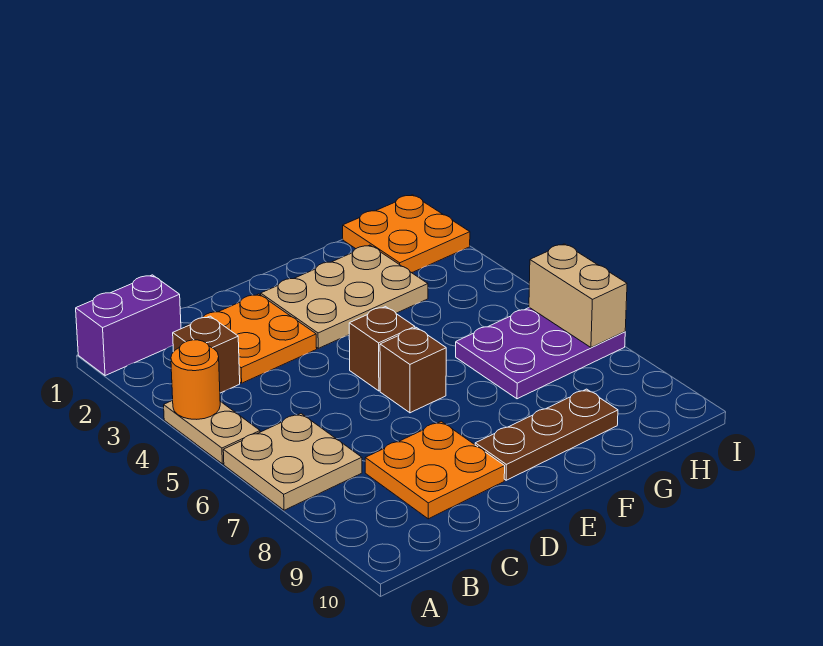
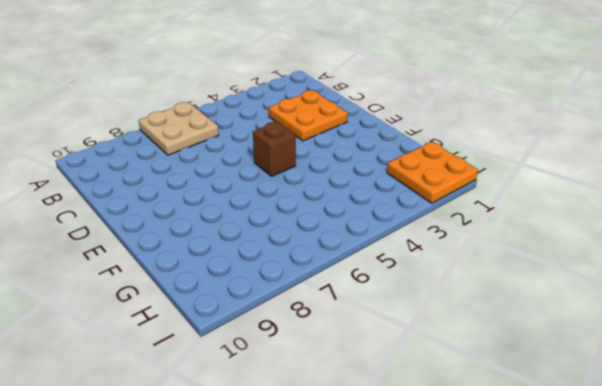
none -> purple brick A1:B1 level 1
none -> tan plate A4:A5 level 1
none -> brown brick B3 level 1

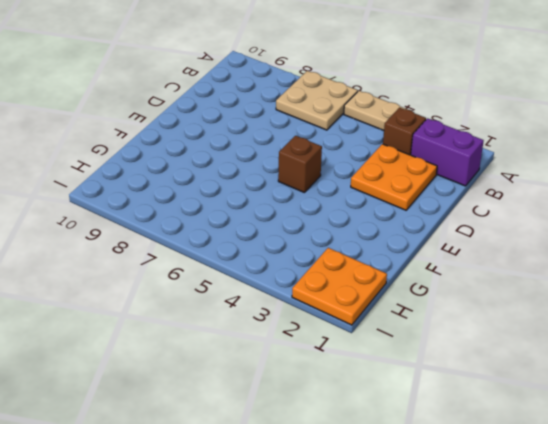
purple brick B1:B2 level 1 -> purple brick A1:B1 level 1
none -> orange plate C8:D9 level 1
none -> tan plate E2:G3 level 1
none -> brown brick E6 level 1

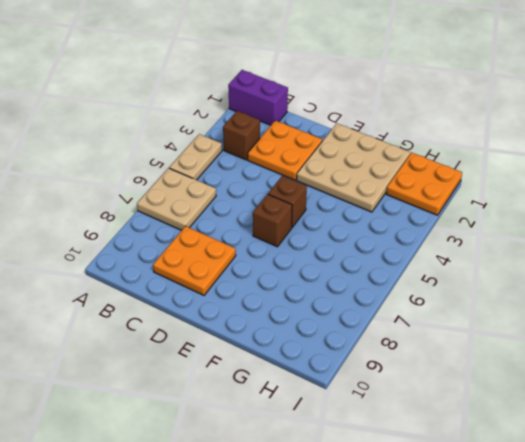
tan plate E1:G3 level 1 -> tan plate E2:G3 level 1
none -> brown plate E9:G9 level 1
none -> purple plate G6:I7 level 1
none -> orange round brick A4 level 2

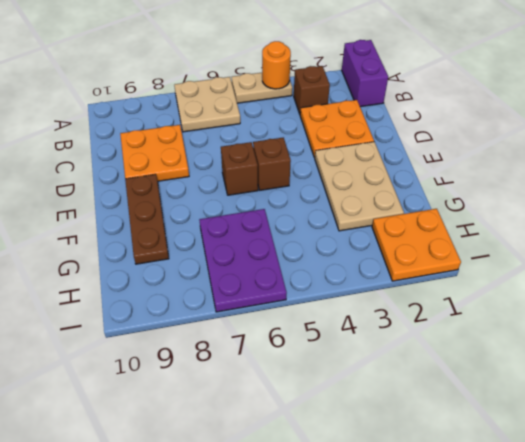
none -> tan brick I6:I7 level 2

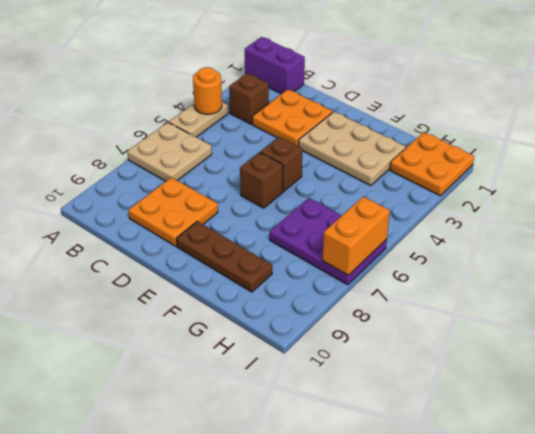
orange brick I6:I7 level 2 -> tan brick I6:I7 level 2

